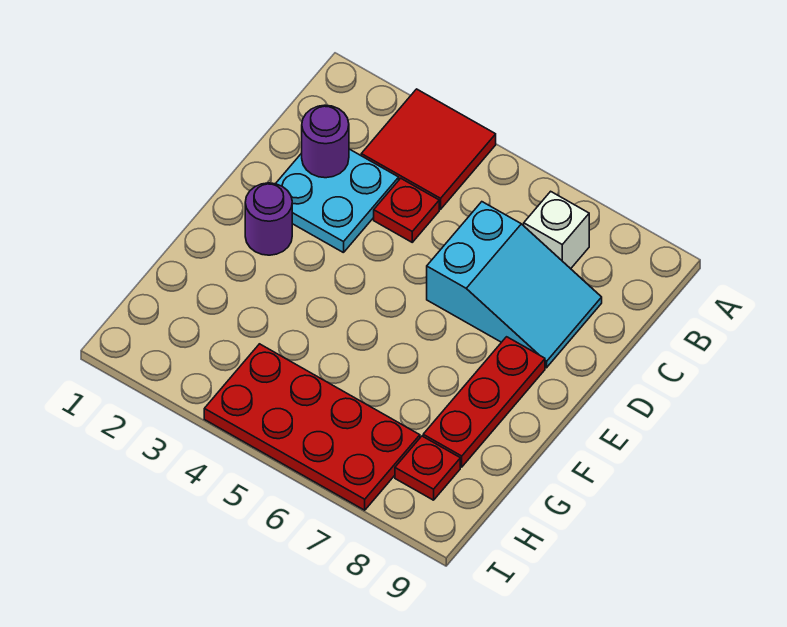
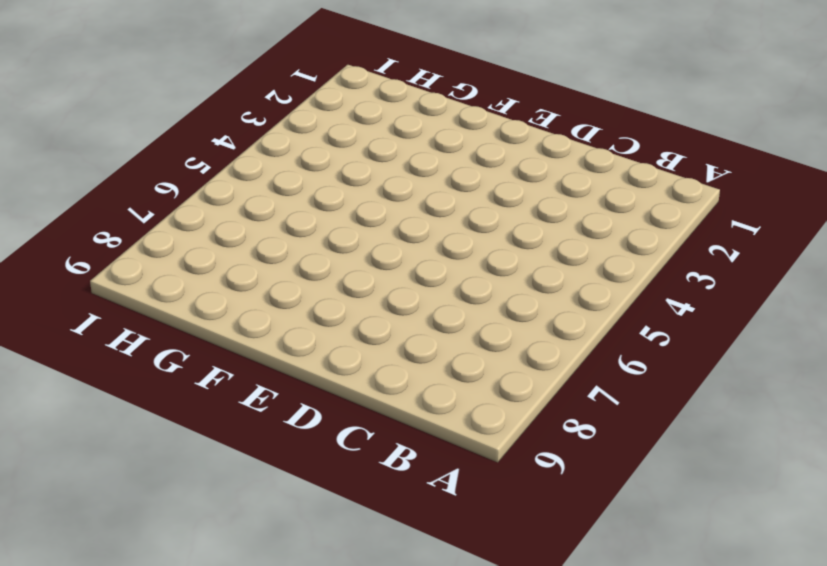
none -> red tile A3:B4 level 1
none -> white brick B7 level 1

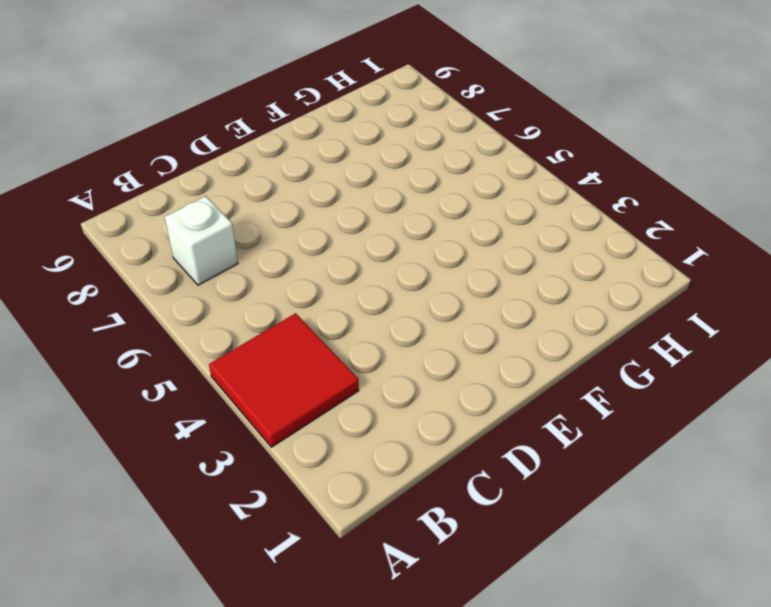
none -> cyan plate C2:D3 level 1
none -> red plate C4 level 1

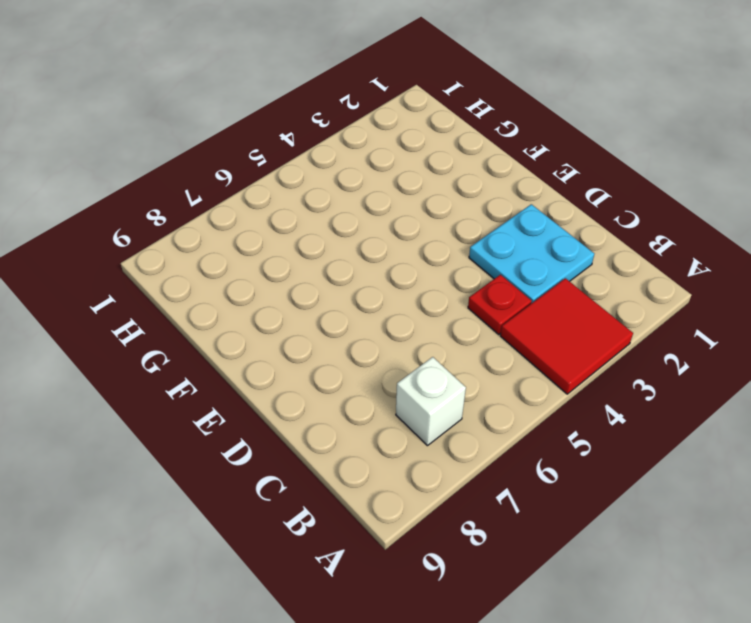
none -> cyan slope C6:D8 level 1 top 6
none -> purple round brick E2 level 1

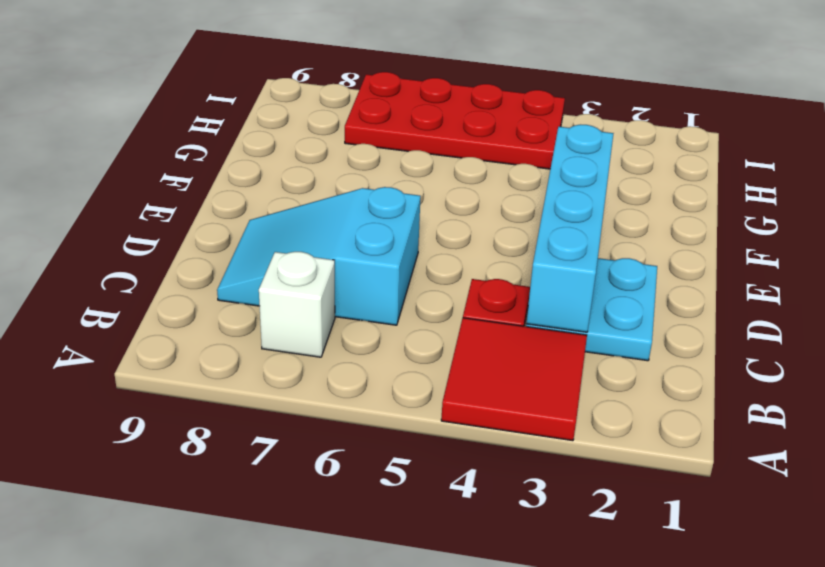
cyan brick C3:F3 level 2 -> none
none -> purple round brick E2 level 1
none -> red plate E8:G8 level 1

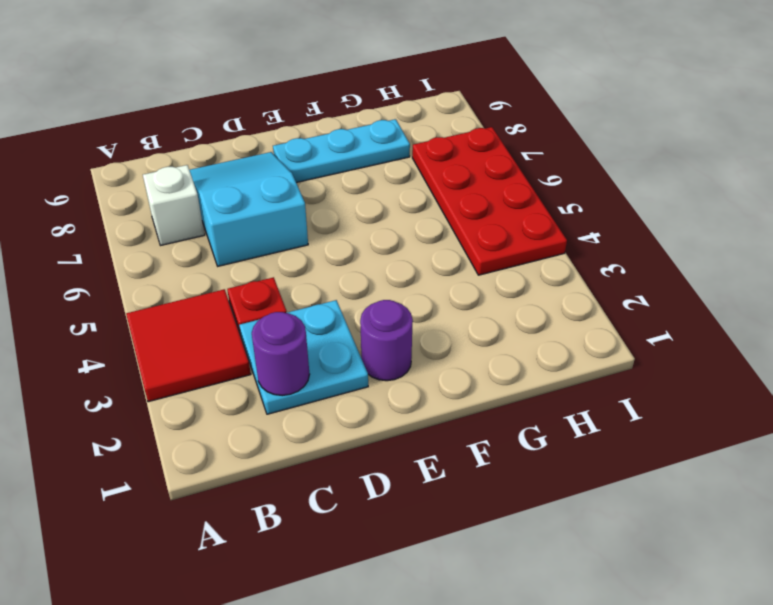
cyan plate E8:G8 level 1 -> red plate E8:G8 level 1
none -> red plate H8 level 1

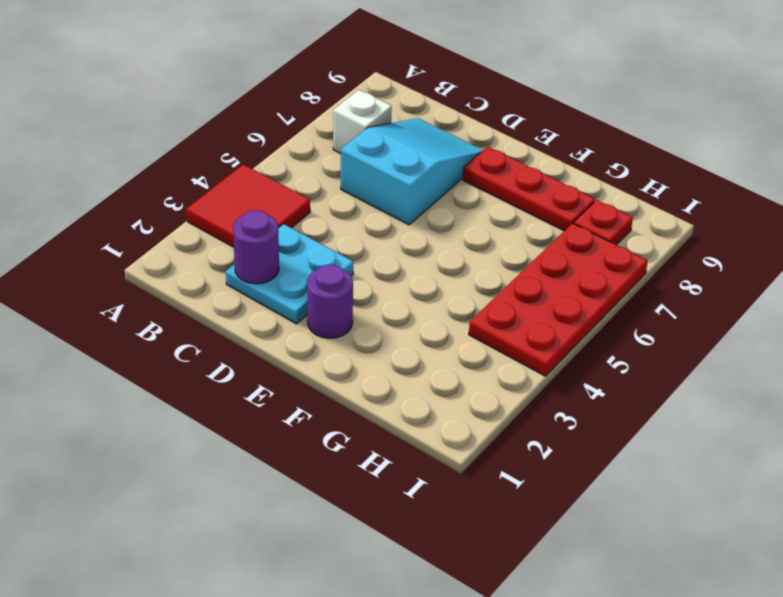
none -> red plate C4 level 1

